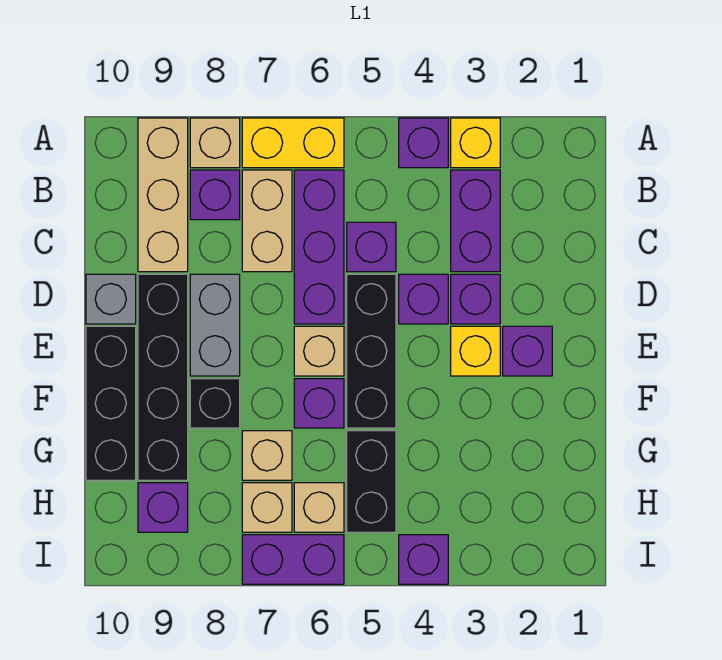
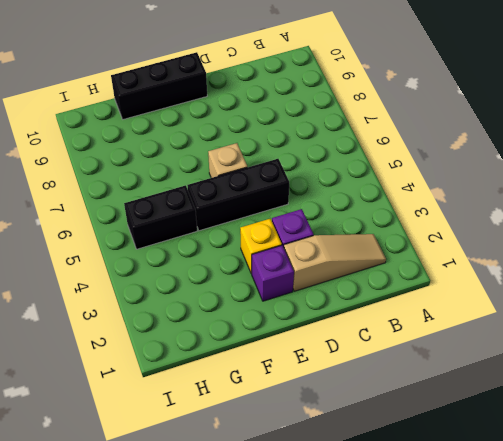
tan slope B2:D2 level 1 top D -> none
none -> yellow brick A3 level 1
none -> purple brick A4 level 1
none -> yellow brick A6:A7 level 1

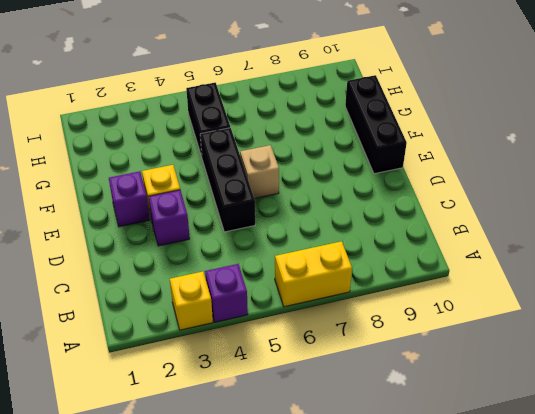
none -> tan brick A8 level 1
none -> tan brick A9:C9 level 1
none -> purple brick B3:C3 level 1

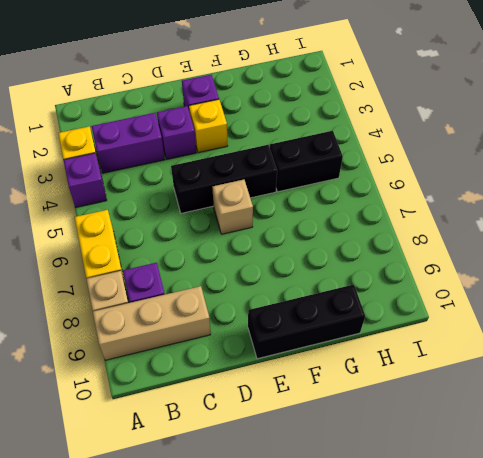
none -> purple brick B6:D6 level 1
none -> tan brick B7:C7 level 1
none -> purple brick C5 level 1

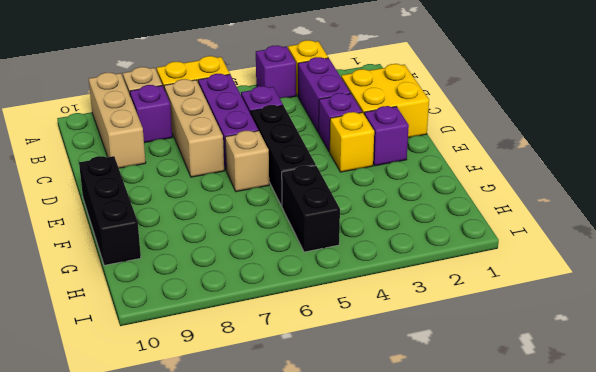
tan brick B7:D7 level 1 -> tan brick B7:C7 level 1
yellow brick C1:D2 level 1 -> none
none -> purple brick D4 level 1
none -> grey brick D8:E8 level 1
none -> black brick D9:G9 level 1

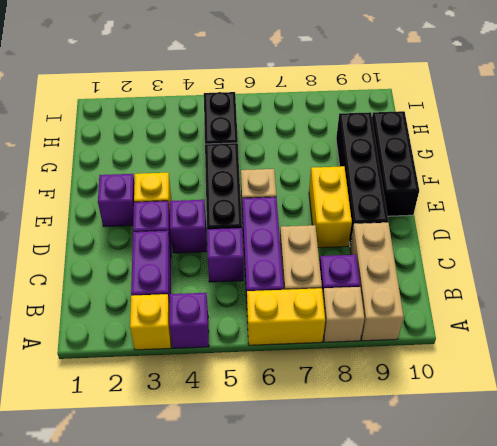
yellow brick D8:E8 level 1 -> grey brick D8:E8 level 1
none -> grey brick D10 level 1
none -> purple brick F6 level 1
none -> black brick F8 level 1

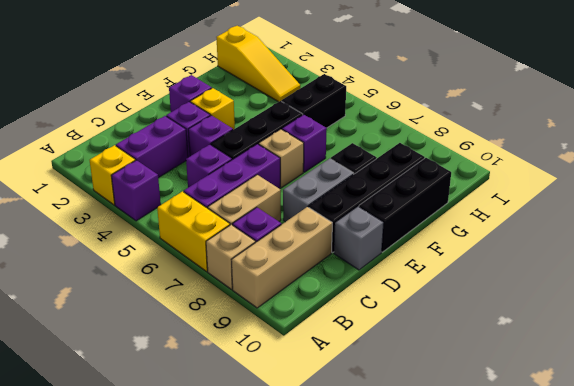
yellow slope H1:H3 level 1 top 1 -> none
none -> tan brick G7 level 1
none -> tan brick H6 level 1
none -> tan brick H7 level 1

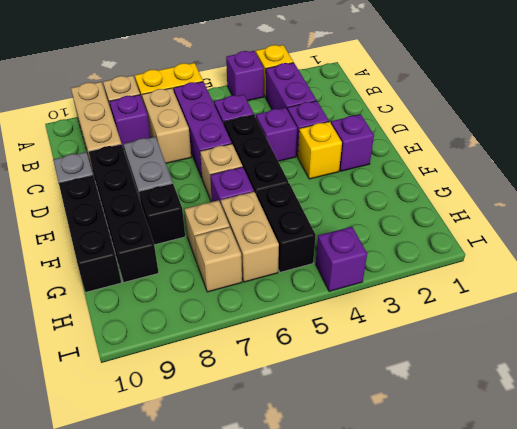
tan brick G6:H6 level 1 -> tan brick H6 level 1
none -> purple brick H9 level 1
none -> purple brick I6:I7 level 1

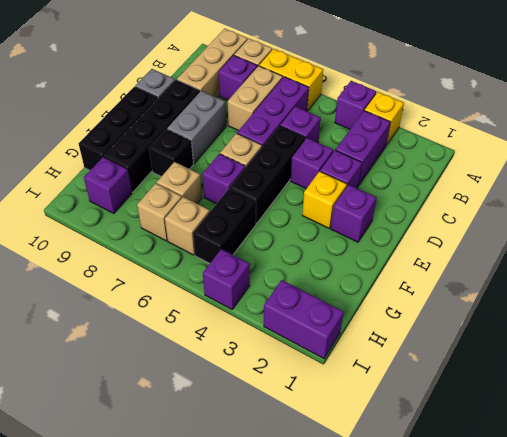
purple brick I1:I2 level 1 -> purple brick I6:I7 level 1

